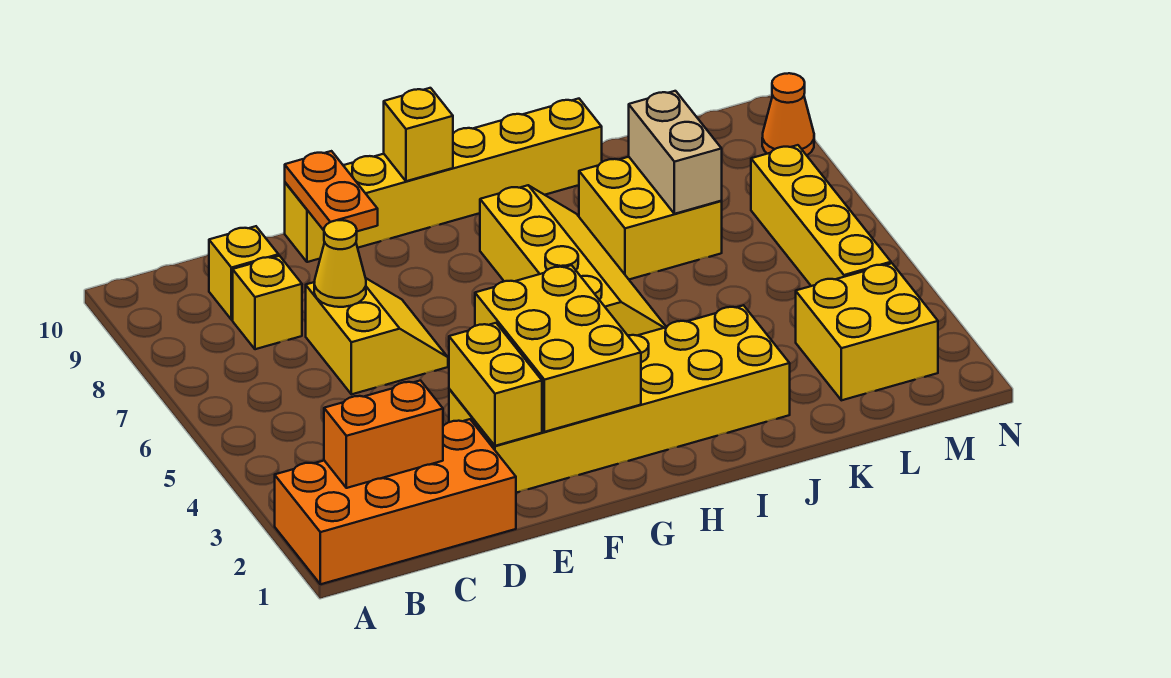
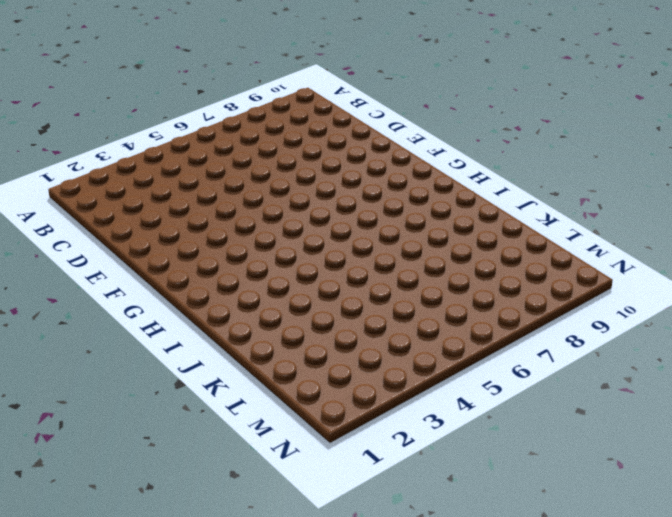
none -> orange brick A1:D2 level 1
none -> yellow brick C8 level 1
none -> yellow brick C9 level 1

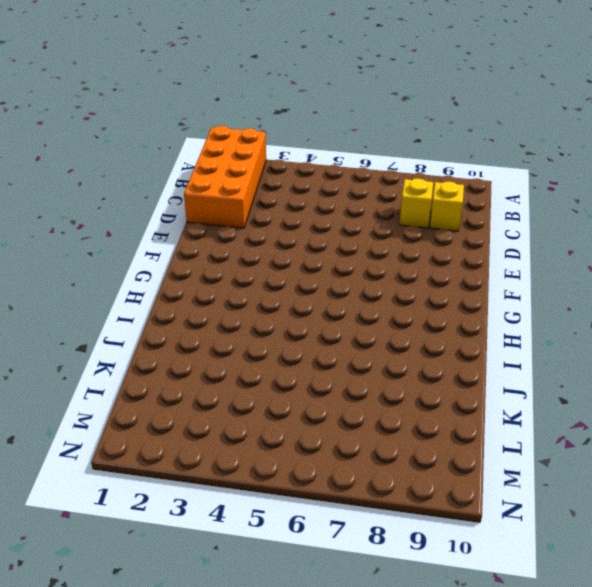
none -> yellow slope D6:E7 level 1 top D
none -> yellow brick E2:J3 level 1
none -> yellow brick E10:J10 level 1

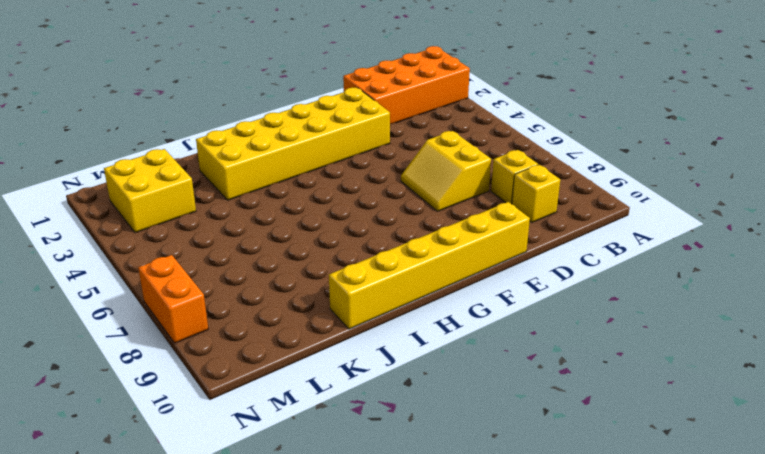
orange brick N7:N8 level 1 -> orange brick B2:C2 level 2
none -> yellow slope H5:I8 level 1 top H
none -> yellow brick J7:K8 level 1
none -> yellow brick M4:M7 level 1

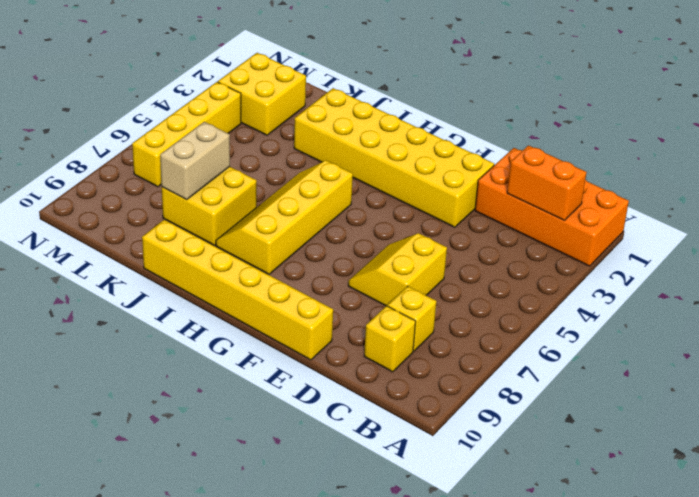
none -> orange cone N9 level 1
none -> yellow cone D7 level 2
none -> yellow brick E2:E3 level 2

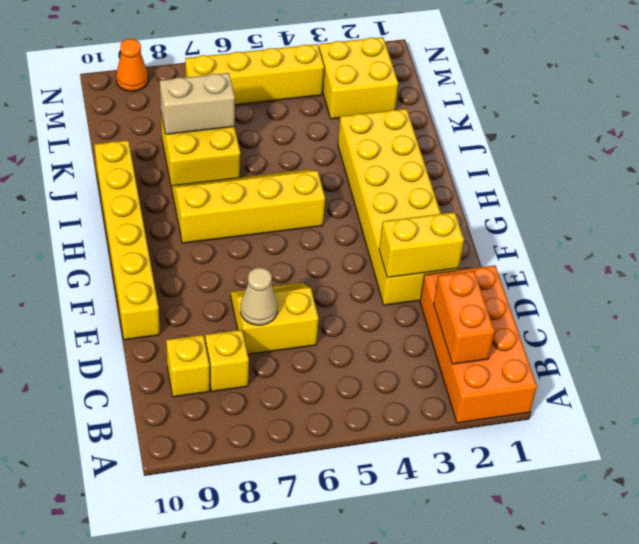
tan cone D7 level 2 -> yellow cone D7 level 2
none -> orange plate E9:E10 level 2
none -> yellow brick F2:G4 level 2
none -> yellow brick G10 level 2

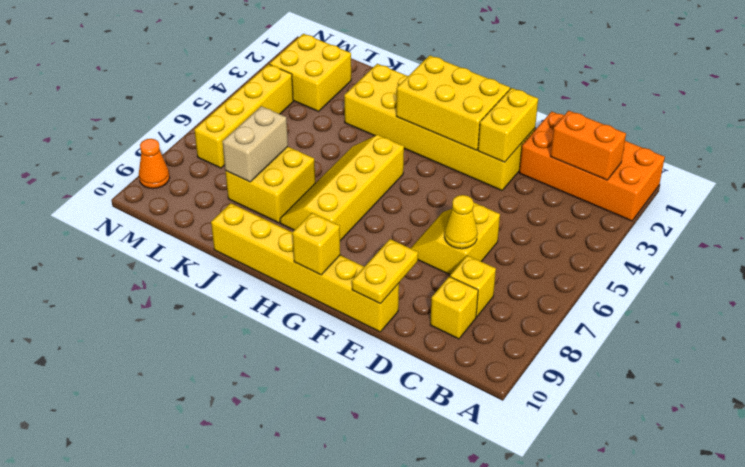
yellow plate E9:E10 level 2 -> orange plate E9:E10 level 2
yellow brick F2:H3 level 2 -> yellow brick F2:G4 level 2

